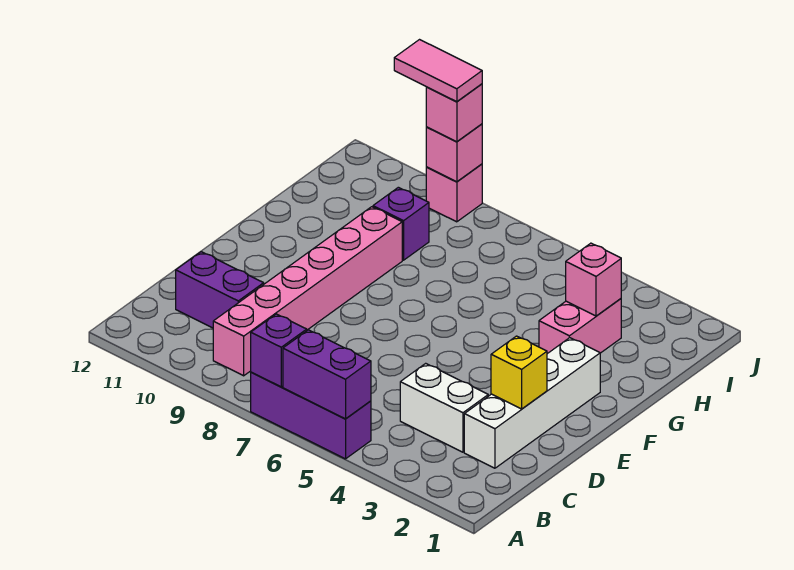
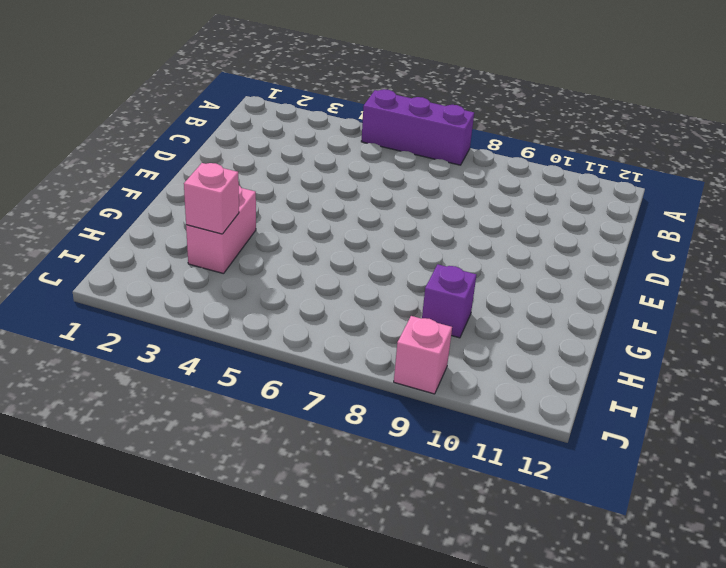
none -> pink brick B9:G9 level 1
none -> white brick C2:F2 level 1
none -> white brick C3:C4 level 1

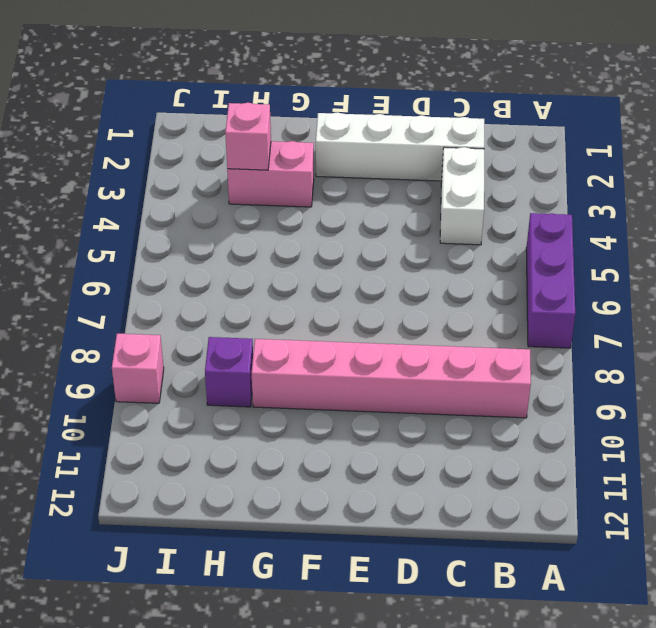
none -> purple brick C10:C11 level 1
none -> purple brick A5:A6 level 2
none -> purple brick A7 level 2

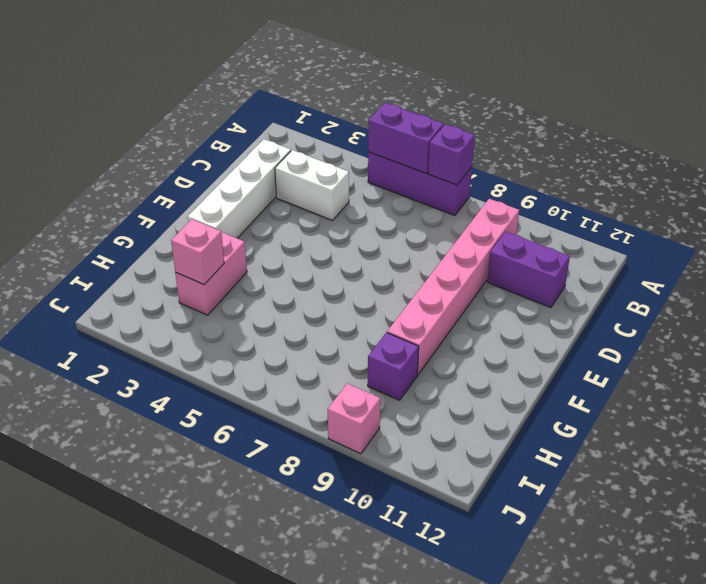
none -> yellow brick D2 level 2
none -> pink brick J9 level 2
none -> pink brick J9 level 3

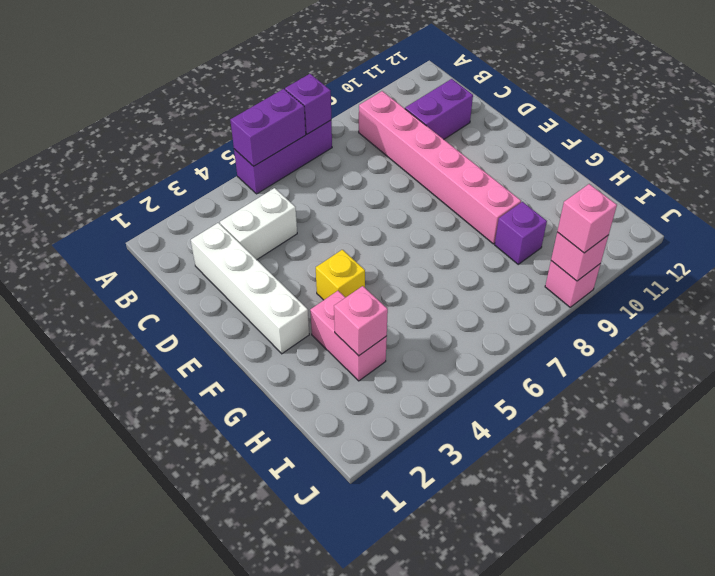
yellow brick F4 level 1 -> yellow brick D2 level 2
none -> pink tile J9:J10 level 4

